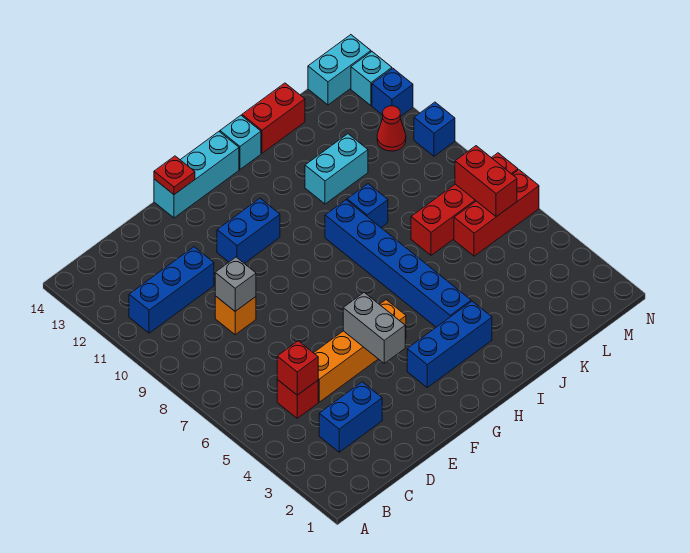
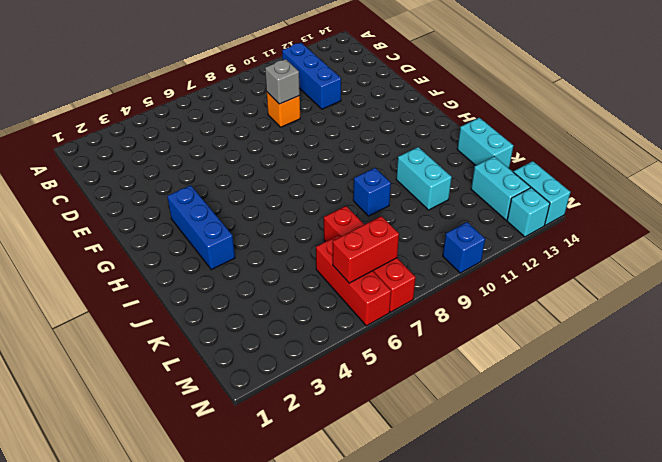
cyan brick J14:K14 level 1 -> red brick J14:K14 level 1
cyan brick L13:M13 level 1 -> none
none -> blue brick C3:D3 level 1
none -> red brick C5 level 1
none -> orange brick D5:G5 level 1

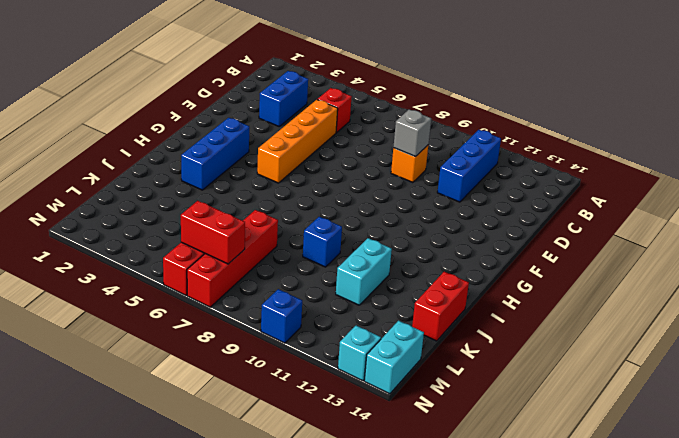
none -> blue brick F11:G11 level 1
none -> cyan brick F14:H14 level 1
none -> blue brick I4:I9 level 1

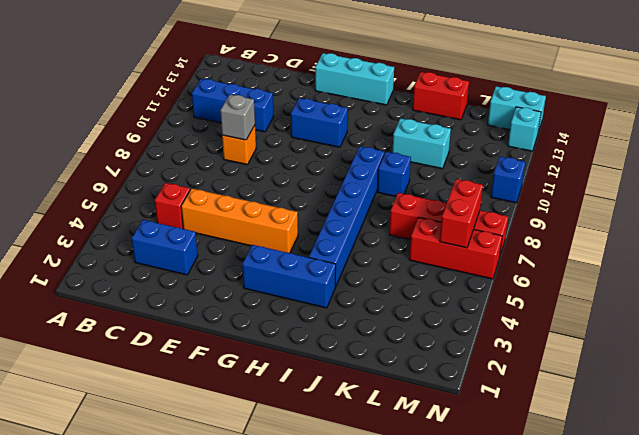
none -> cyan brick I14 level 1
none -> red cone M11 level 1
none -> blue brick N12 level 1

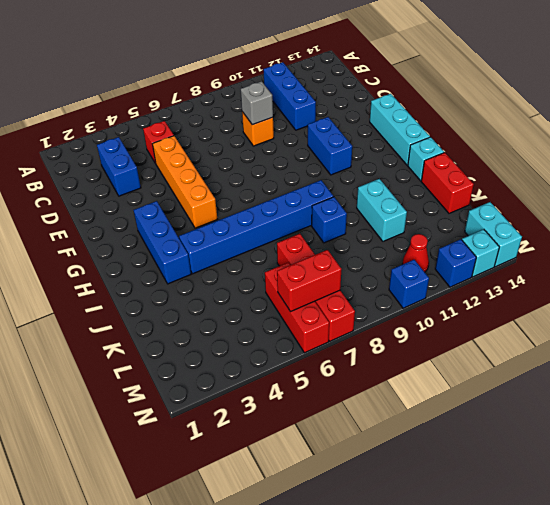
none -> red brick C5 level 2
none -> grey brick F4:F5 level 2
none -> red plate F14 level 2

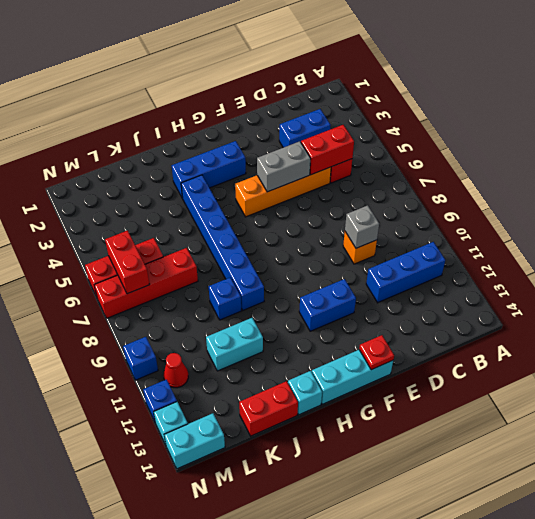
red brick C5:D5 level 2 -> red brick C5 level 2
grey brick E5:F5 level 2 -> grey brick F4:F5 level 2

